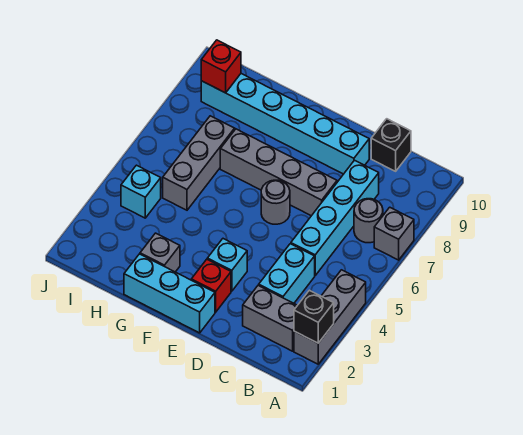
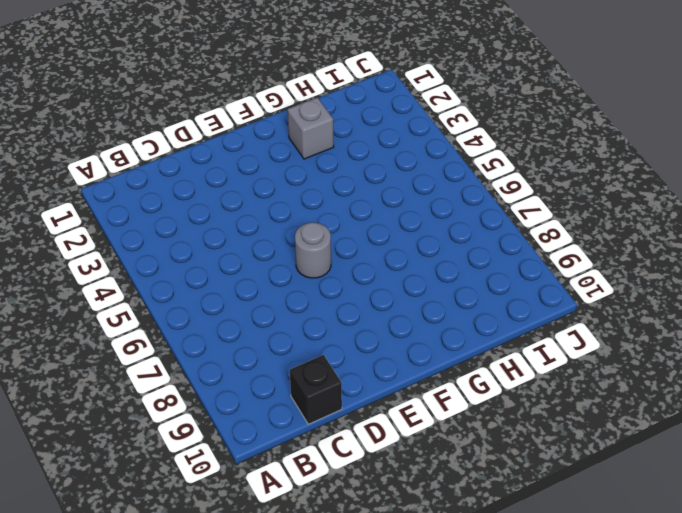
none -> grey brick A2:A4 level 1
none -> grey brick A7 level 1
none -> grey brick B2:C2 level 1

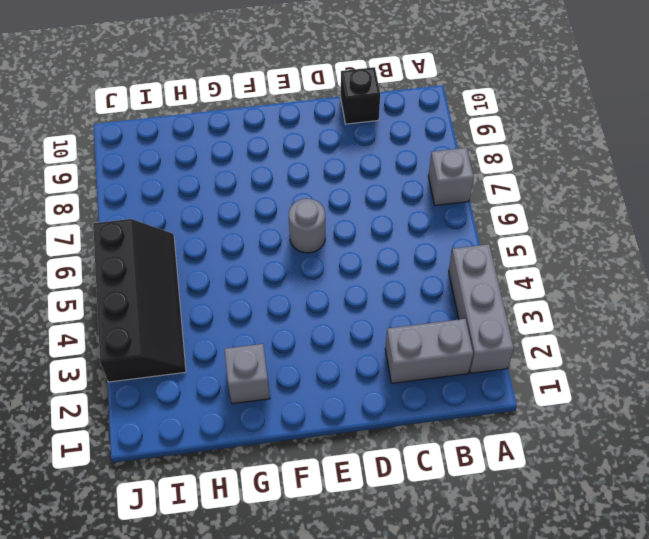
black slope I3:J6 level 1 top J -> cyan brick I4 level 1
none -> grey round brick B7 level 1
none -> cyan brick C3:C4 level 1
none -> cyan brick C5:C8 level 1

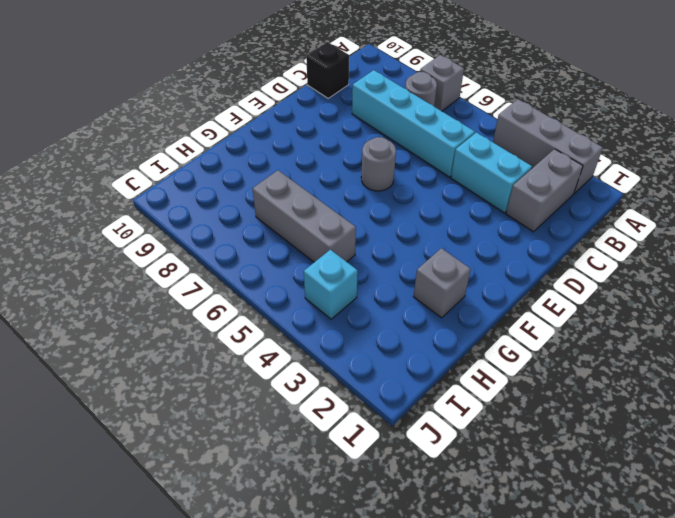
none -> grey brick D7:G7 level 1
none -> cyan brick D9:I9 level 1
none -> cyan brick E1:G1 level 1

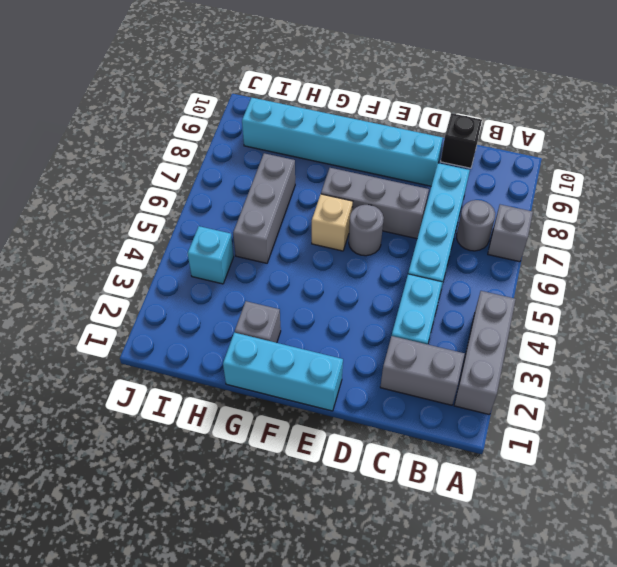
grey brick D7:F7 level 1 -> grey brick D7:G7 level 1
tan brick F6 level 1 -> none
none -> red brick E2 level 1
none -> cyan brick E3 level 1
none -> black brick A2 level 2

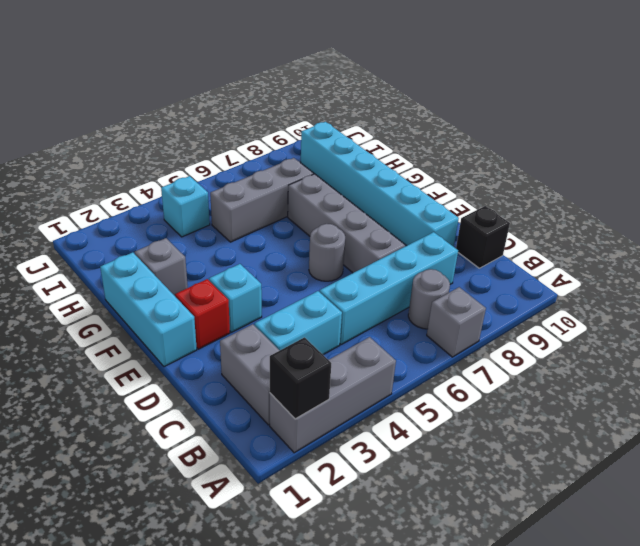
none -> red brick I9 level 2

